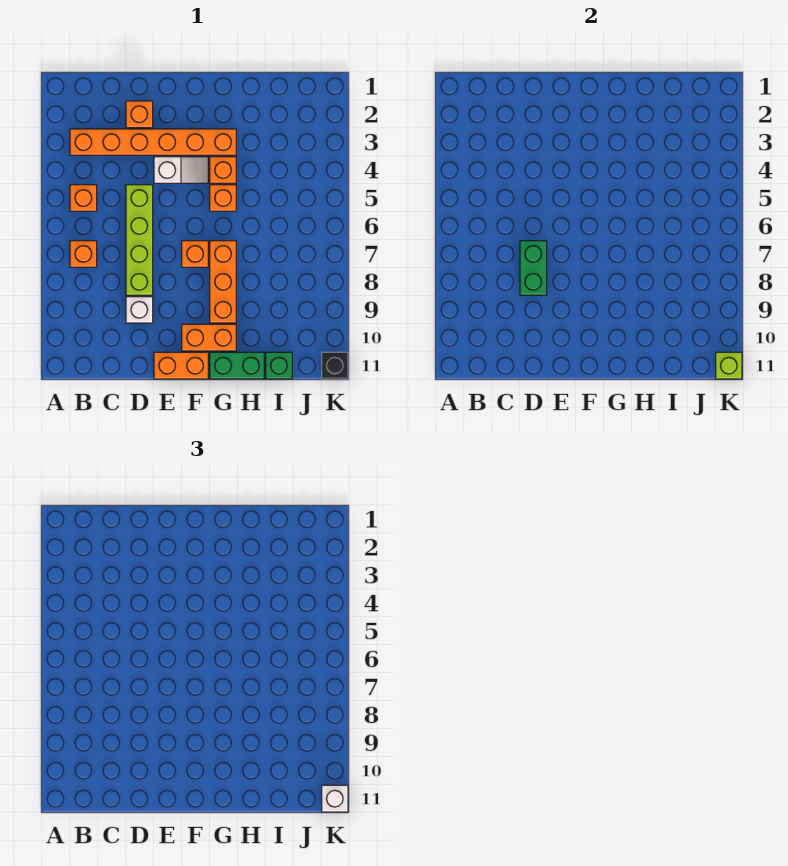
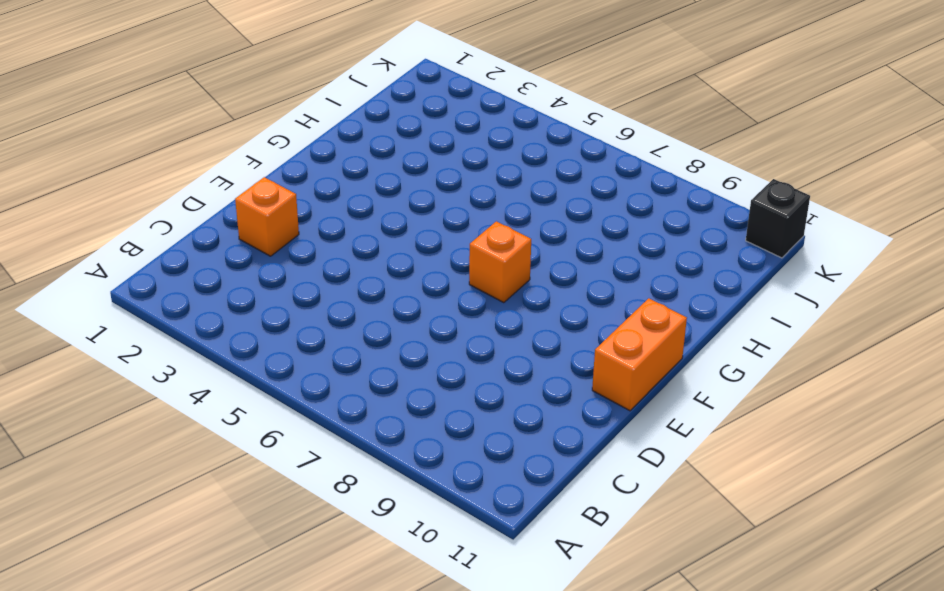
none -> orange brick B3:G3 level 1
none -> orange brick B5 level 1
none -> orange brick B7 level 1

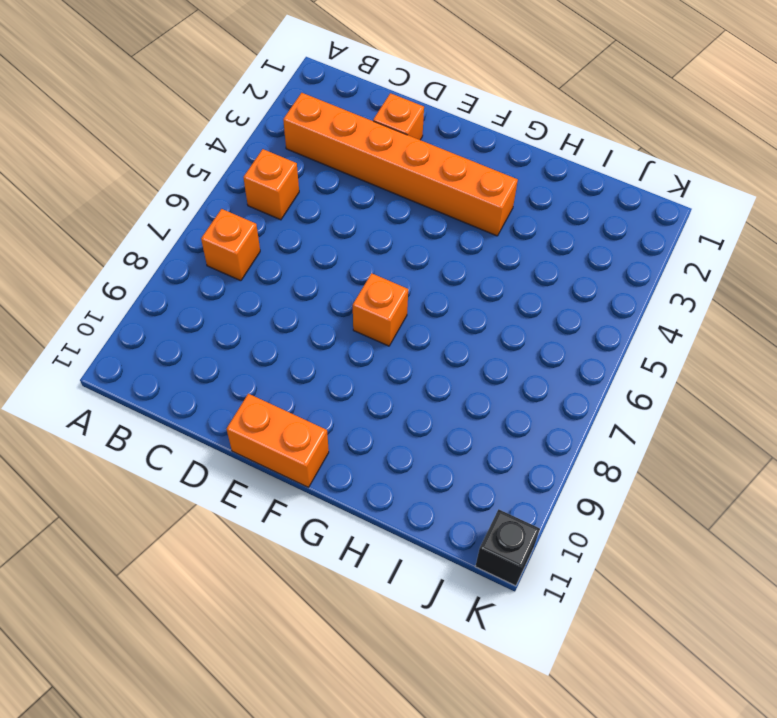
none -> lime brick D5:D8 level 1
none -> white brick D9 level 1
none -> white slope E4:F4 level 1 top E

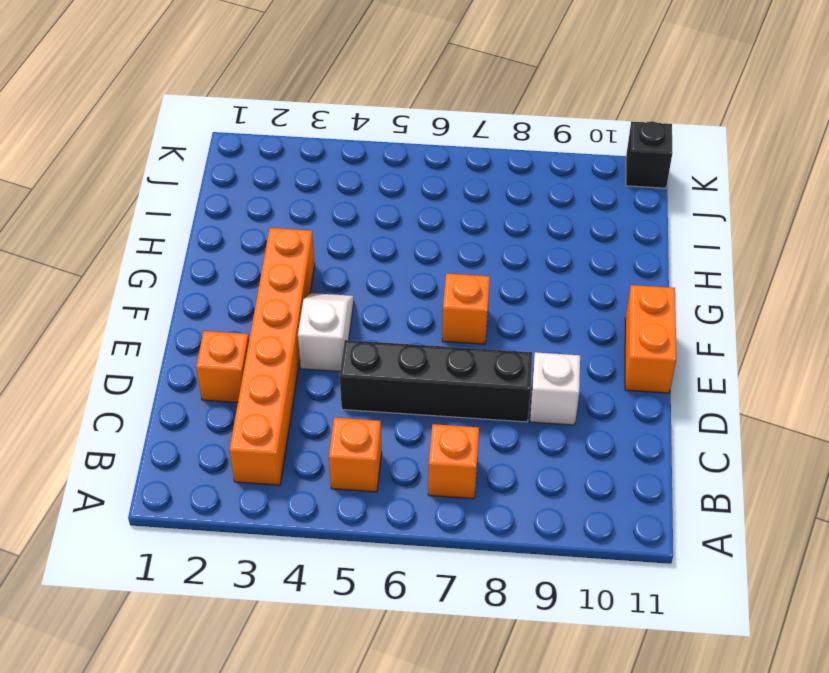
black brick D5:D8 level 1 -> lime brick D5:D8 level 1
none -> orange brick F10:G10 level 1
none -> orange brick G4 level 1
none -> orange brick G5 level 1

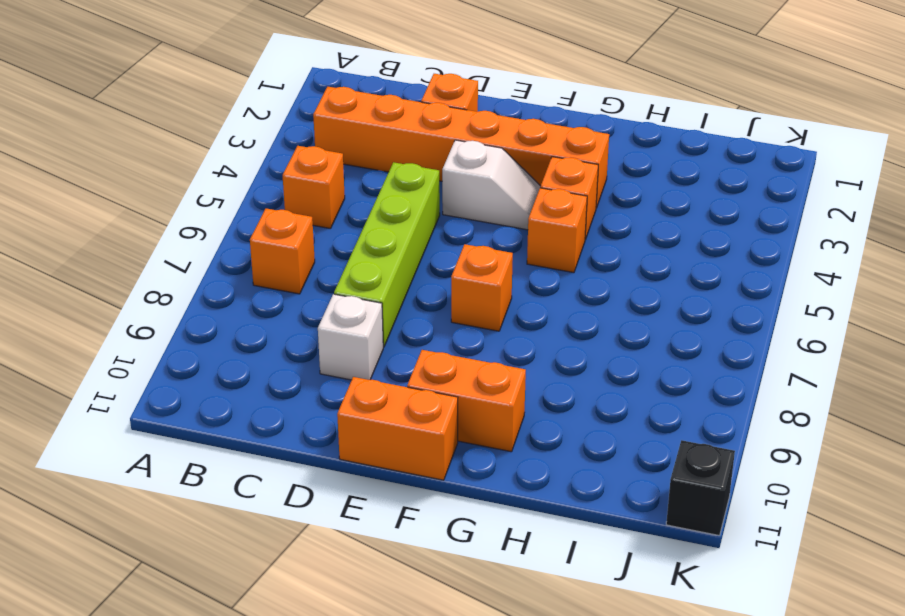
none -> orange brick G7:G9 level 1
none -> green brick G11:H11 level 1
none -> green brick I11 level 1

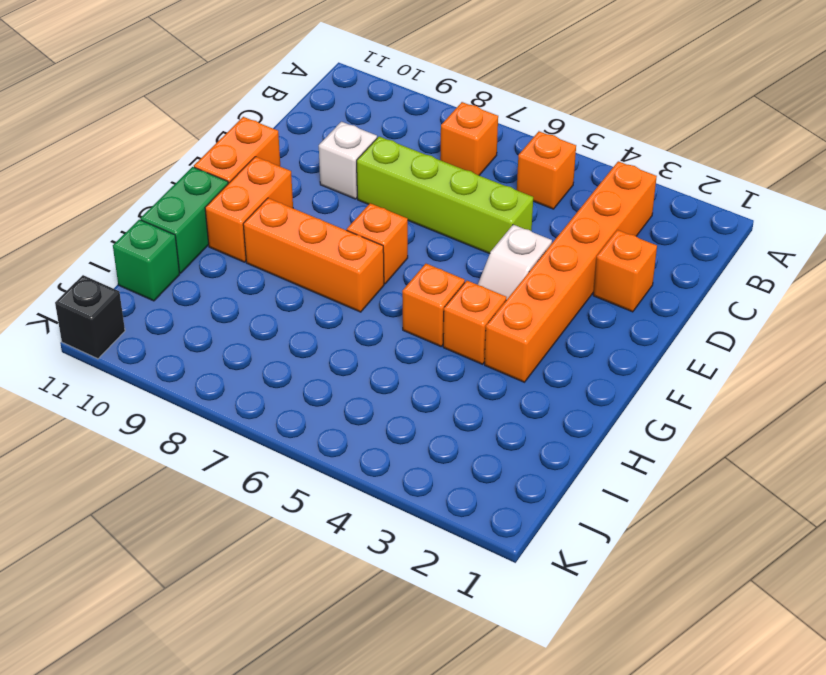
none -> green brick D7:D8 level 2
none -> lime brick K11 level 2
none -> white brick K11 level 3

